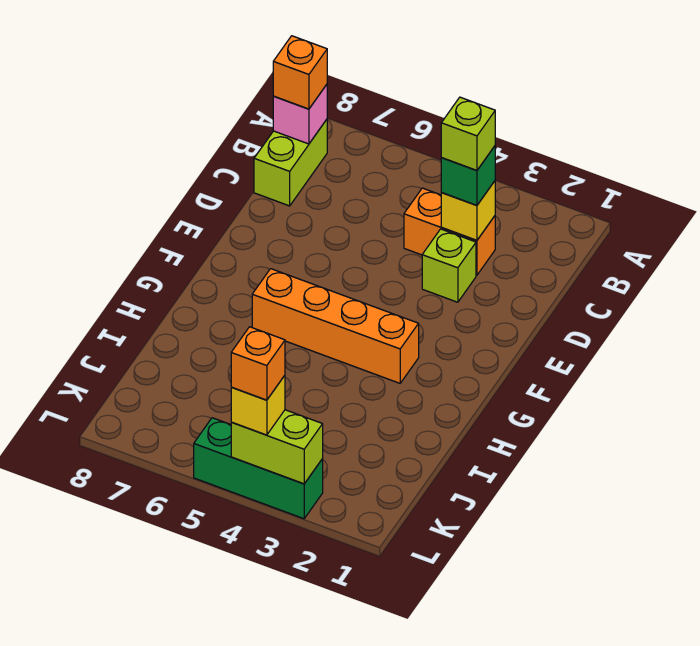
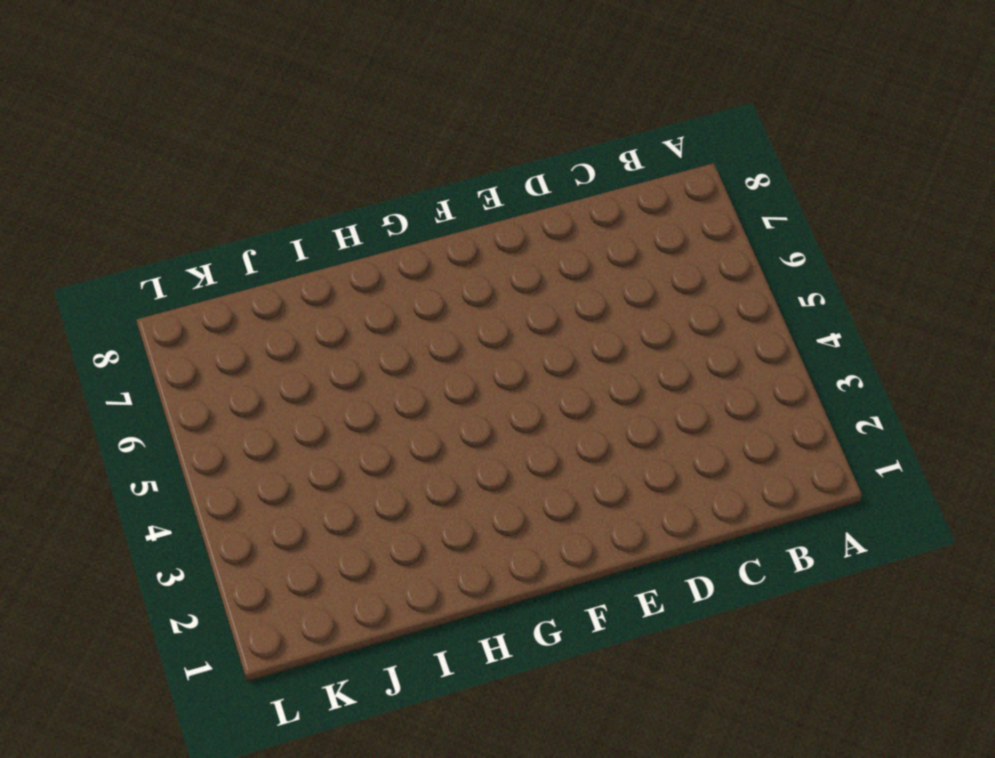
none -> lime brick B8:C8 level 1
none -> orange brick C3:C4 level 1
none -> lime brick D3 level 1

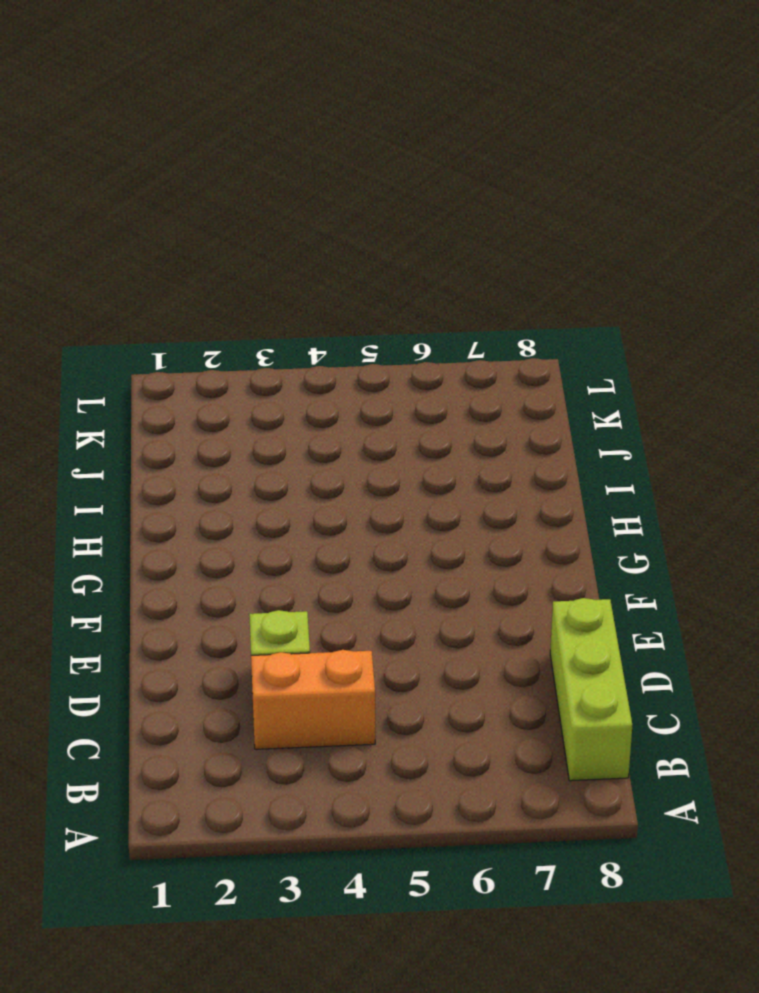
lime brick B8:D8 level 1 -> lime brick B8:C8 level 1
none -> orange brick G3:G6 level 1
none -> green brick L3:L5 level 1
none -> pink brick B8 level 2

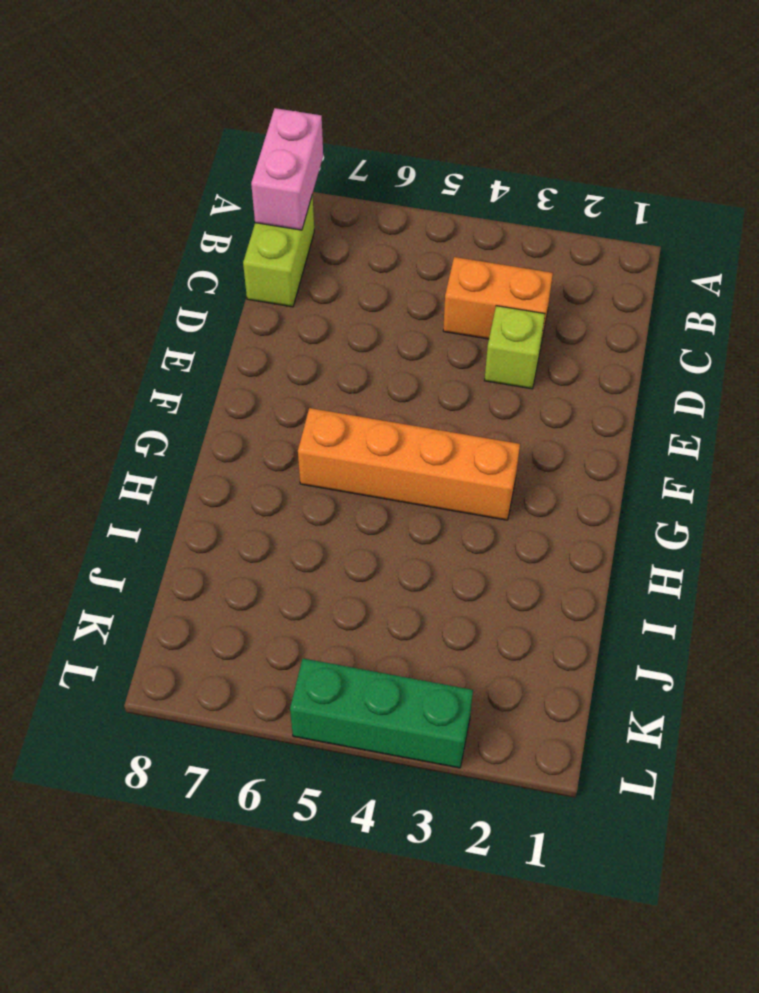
pink brick A8:B8 level 2 -> pink brick B8 level 2
none -> yellow brick C3 level 2
none -> lime brick L3:L4 level 2
none -> orange brick B8 level 3

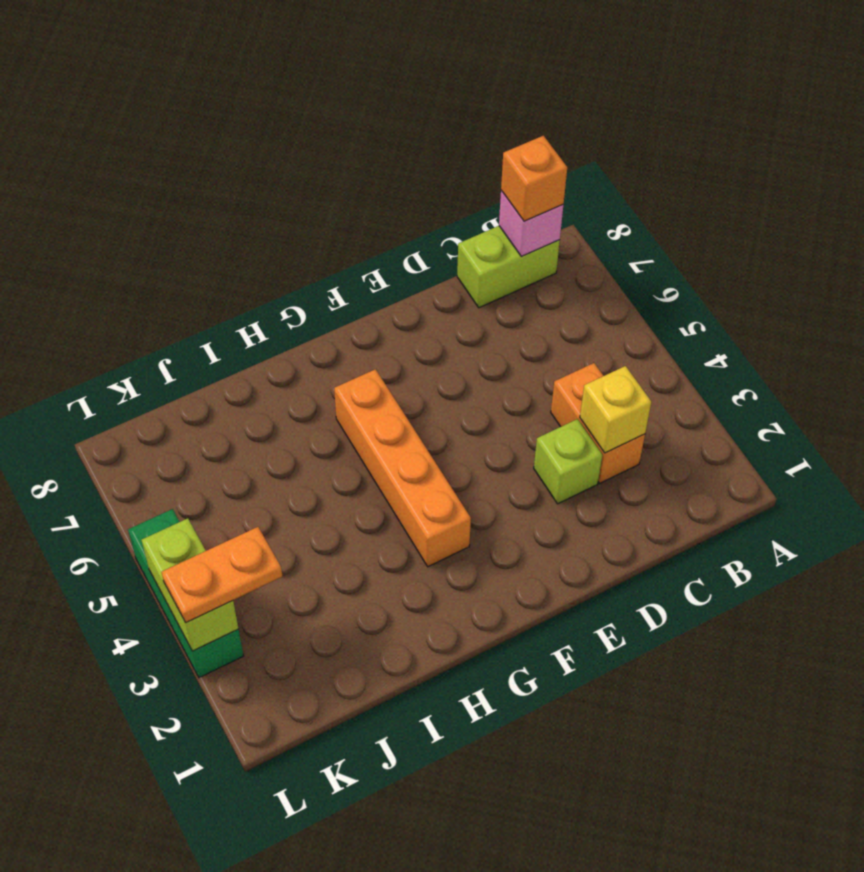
orange plate K3:L3 level 3 -> none
none -> green brick C3 level 3
none -> yellow brick L4 level 3
none -> lime brick C3 level 4

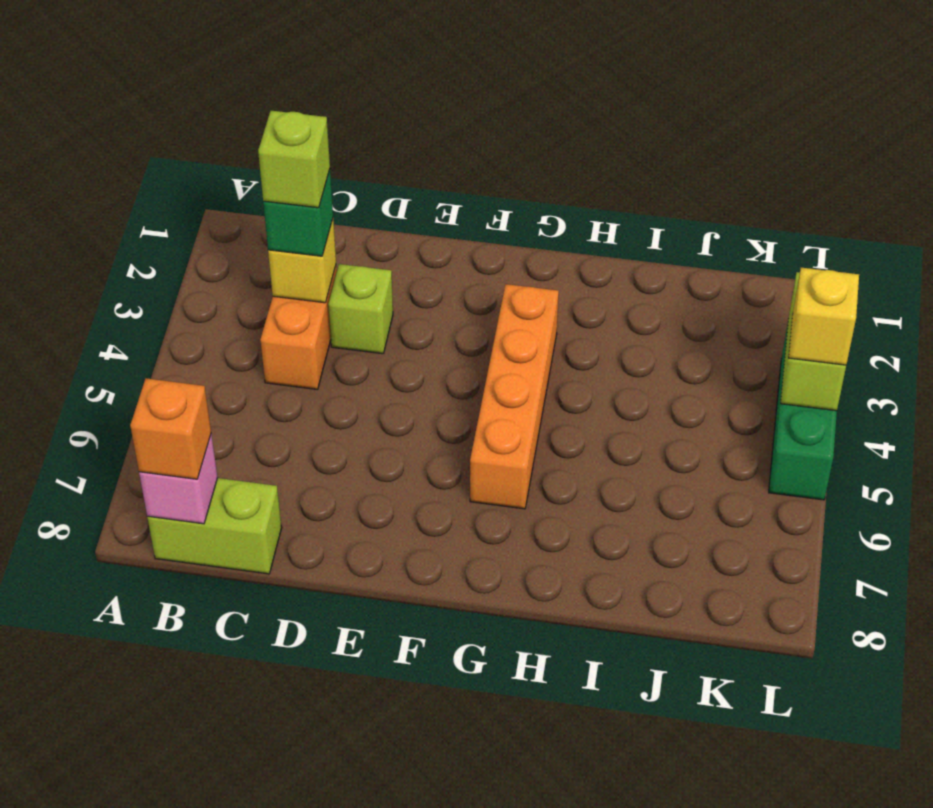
none -> orange brick L4 level 4

